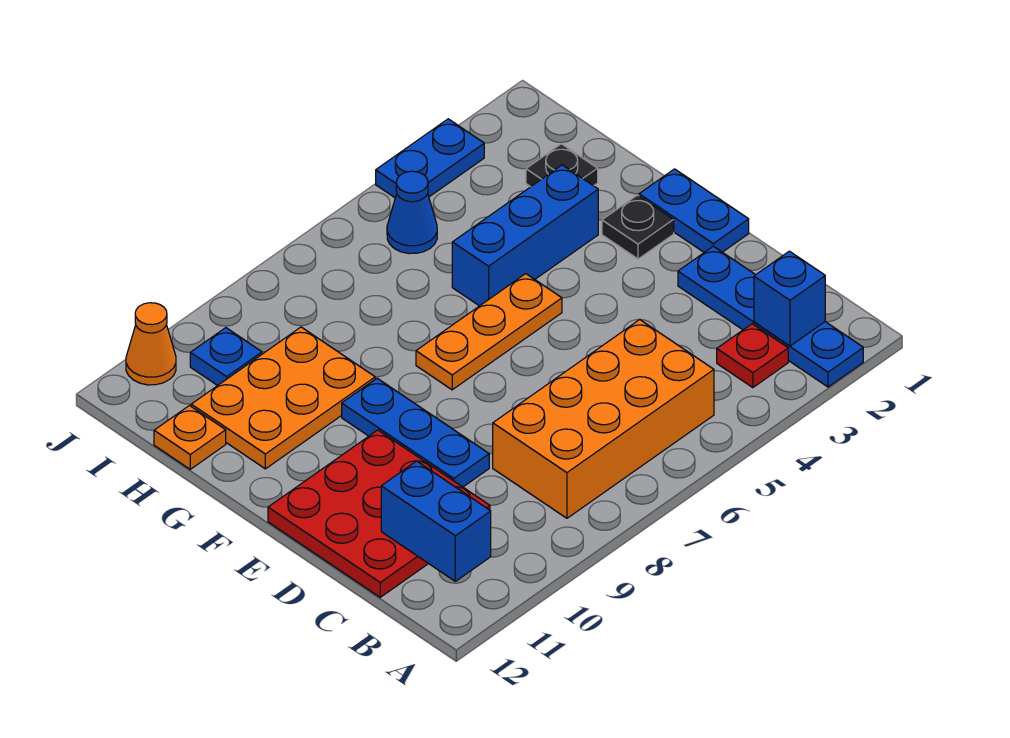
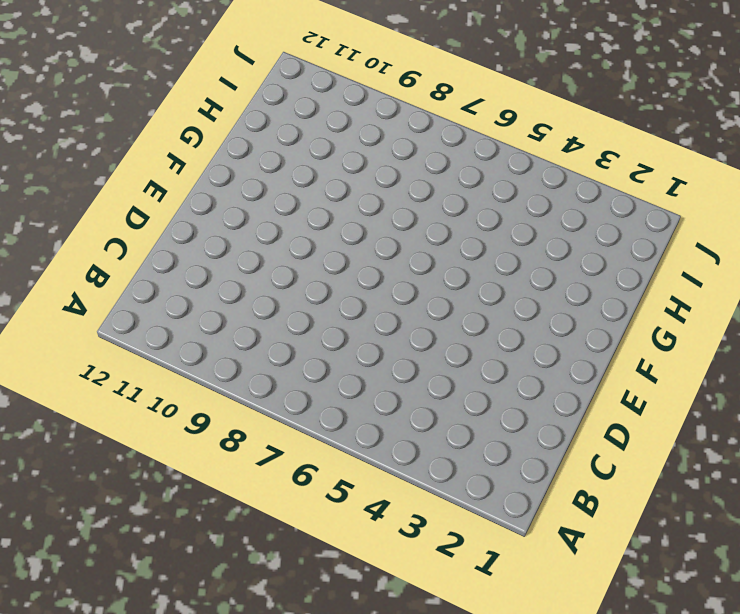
none -> blue plate A2:D2 level 1
none -> red plate B3 level 1
none -> orange brick B5:C8 level 1

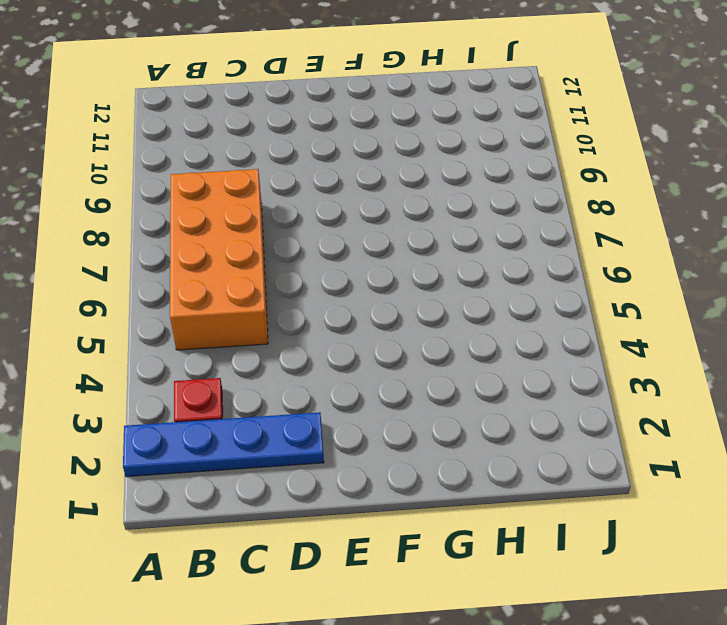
none -> red plate C10:E12 level 1
none -> blue plate D9:F9 level 1
none -> blue plate E1:F1 level 1

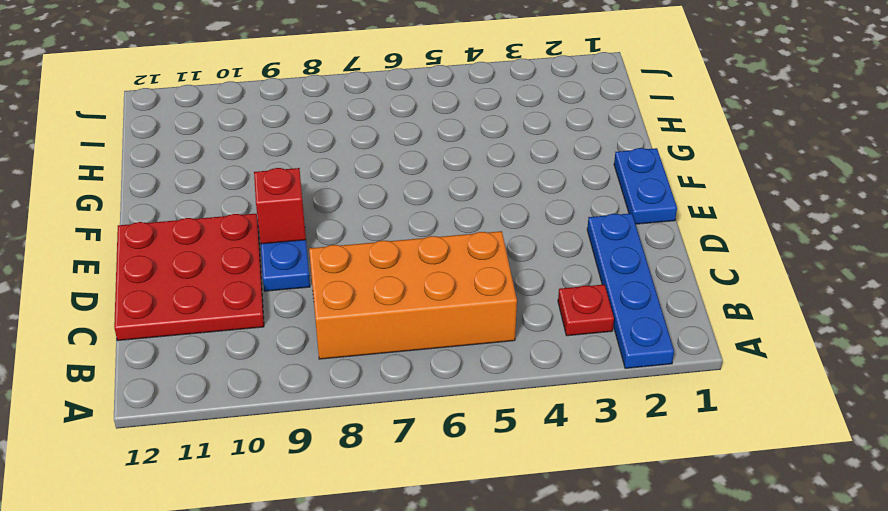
red brick E9 level 2 -> none
none -> black plate F2 level 1
none -> orange plate F5:F7 level 1
none -> blue brick G3:G5 level 1

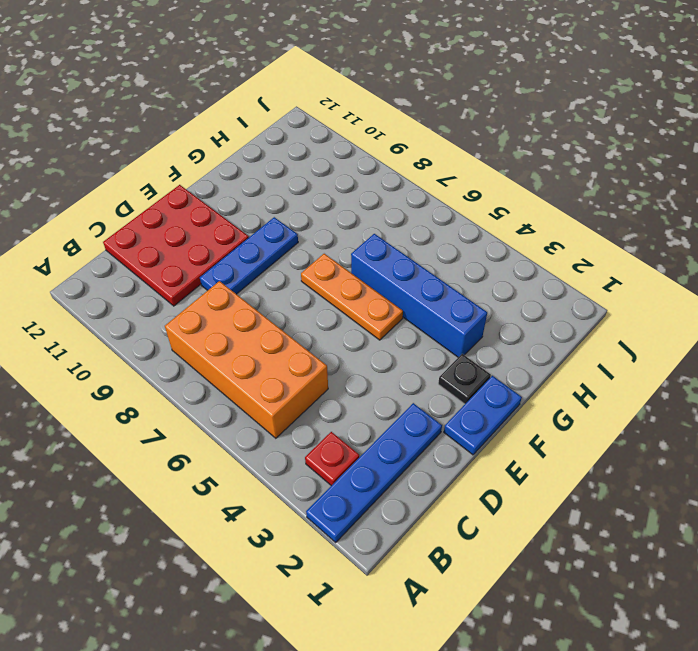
blue brick G3:G6 level 1 -> blue brick G3:G5 level 1
none -> orange plate G9:H11 level 1
none -> black plate H2 level 1
none -> orange plate H12 level 1

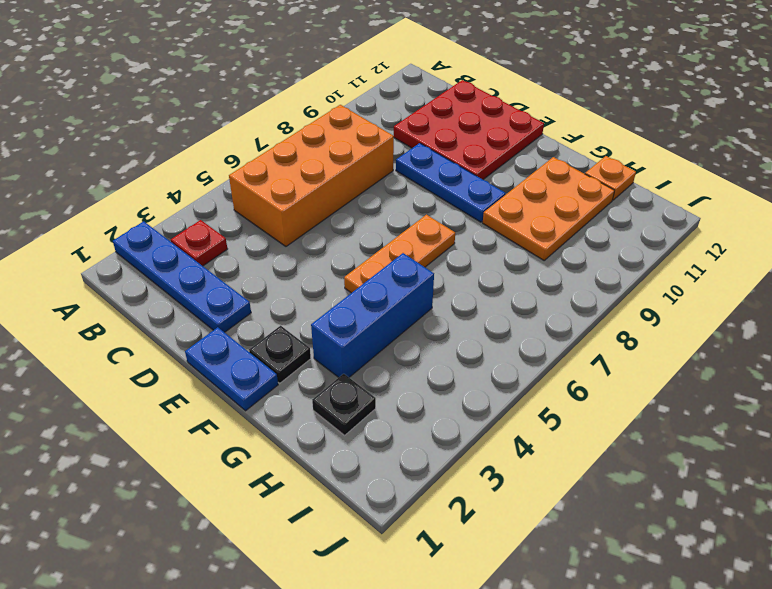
none -> blue cone I5 level 1
none -> blue plate I10 level 1
none -> blue plate J3:J4 level 1

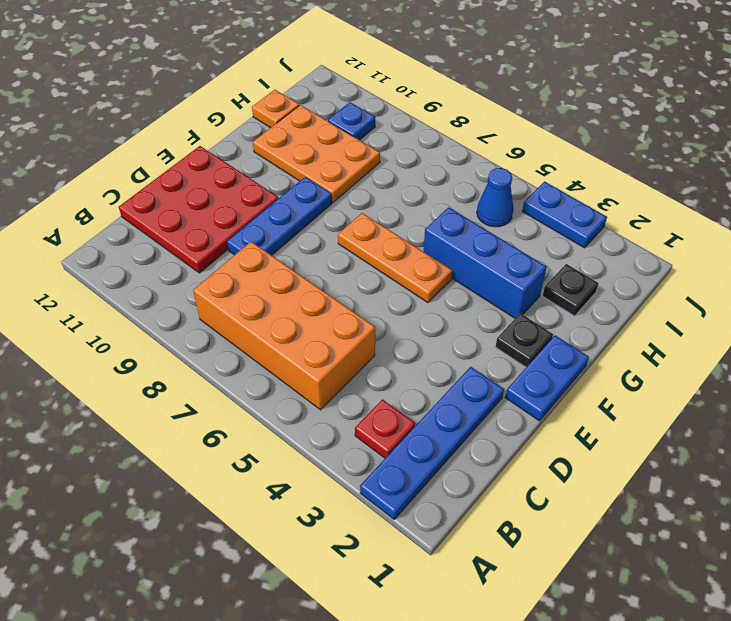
none -> orange cone J11 level 1
none -> blue brick B2 level 2
none -> blue brick B11:C11 level 2

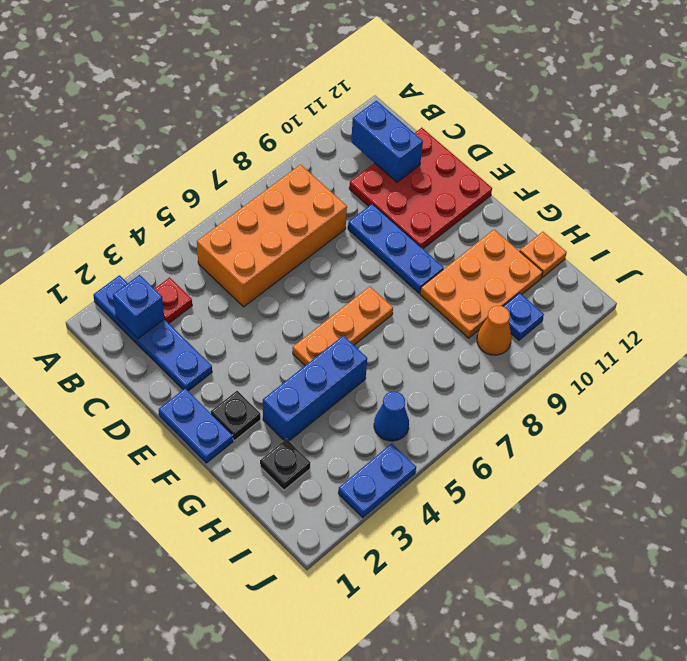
orange cone I9 level 1 -> orange cone J11 level 1

